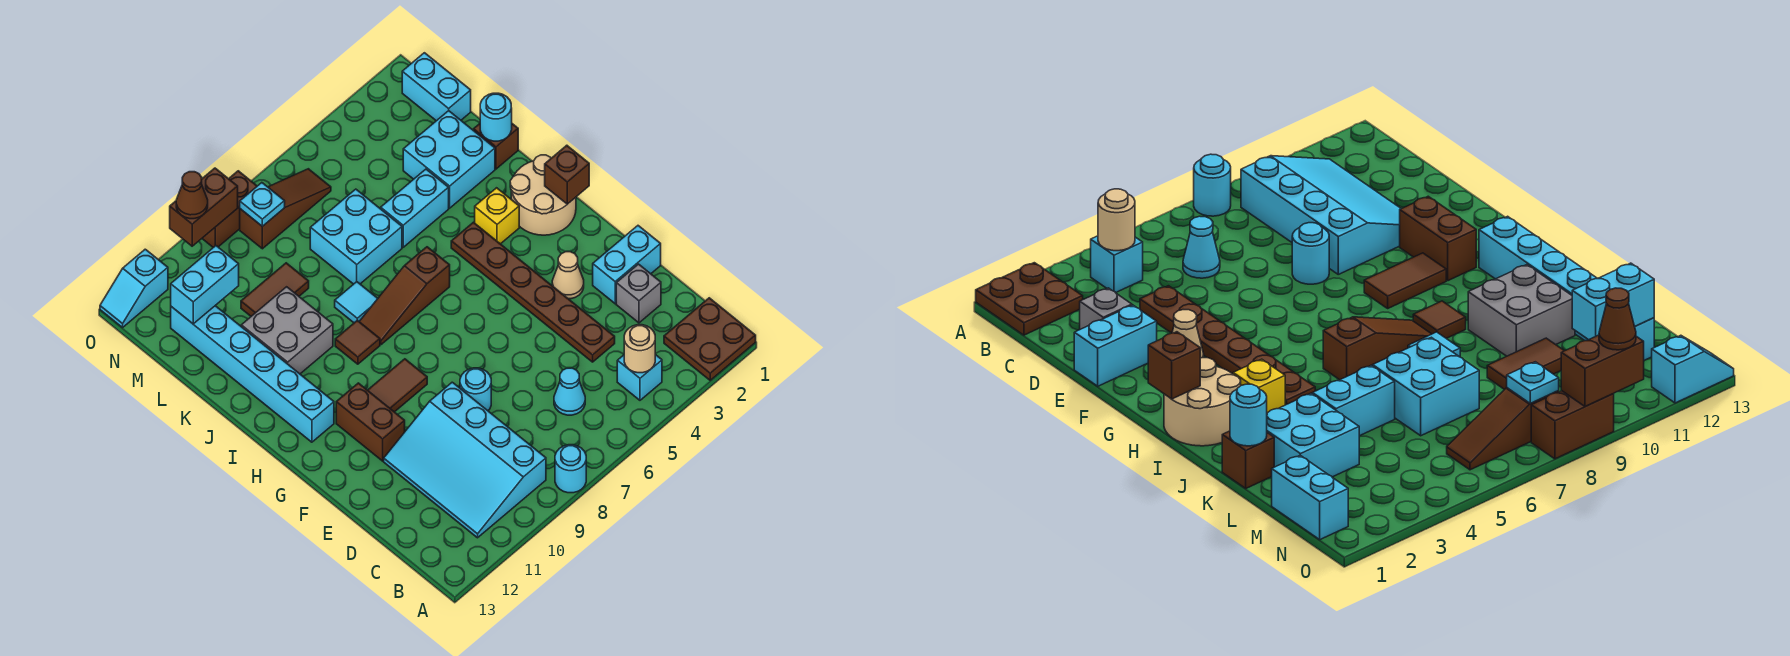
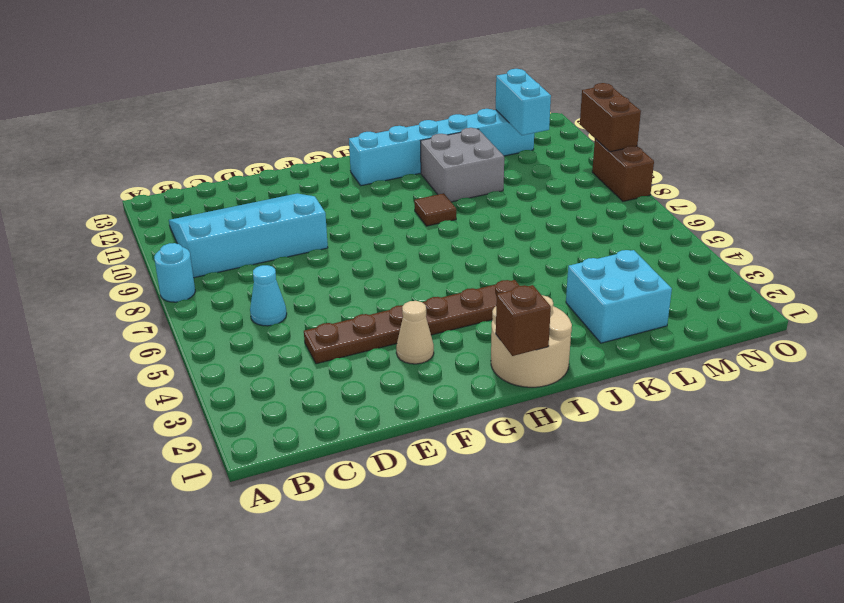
none -> brown plate A1:B2 level 1
none -> cyan brick B4 level 1
none -> grey brick D2 level 1
none -> cyan brick E1:E2 level 1

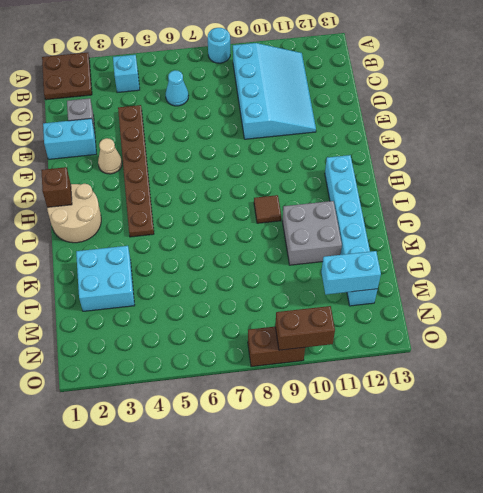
none -> cyan round brick E8 level 1
none -> brown brick F11:G11 level 1
none -> brown tile G9:G10 level 1
none -> yellow brick I3 level 1

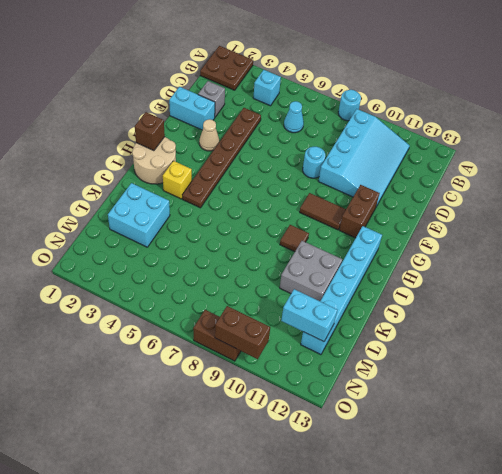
none -> brown slope I6:I8 level 1 top 6
none -> cyan tile J8 level 1
none -> brown brick K1 level 1
none -> cyan brick K4:K5 level 1

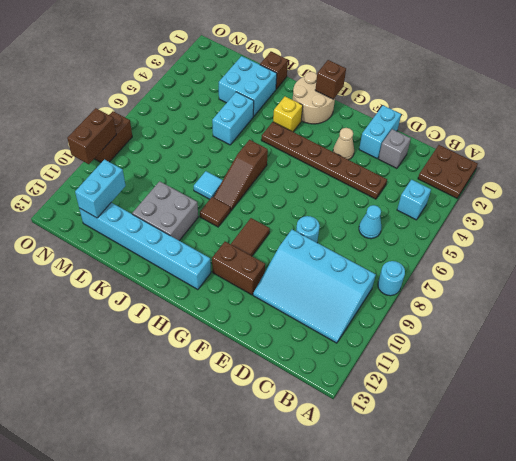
none -> cyan brick K6:L7 level 1
none -> brown tile L9:L10 level 1
none -> cyan brick M1:N1 level 1
none -> brown slope N6:N8 level 1 top 8

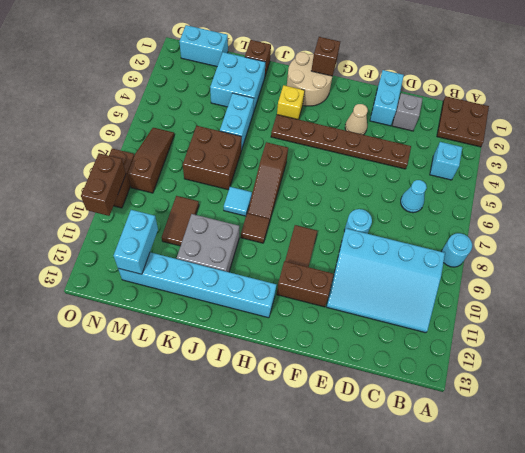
brown brick K6:L7 level 1 -> cyan brick K6:L7 level 1
none -> cyan slope O12:O13 level 1 top 12
none -> tan round brick B4 level 2
none -> cyan round brick K1 level 2
none -> cyan plate N8 level 2

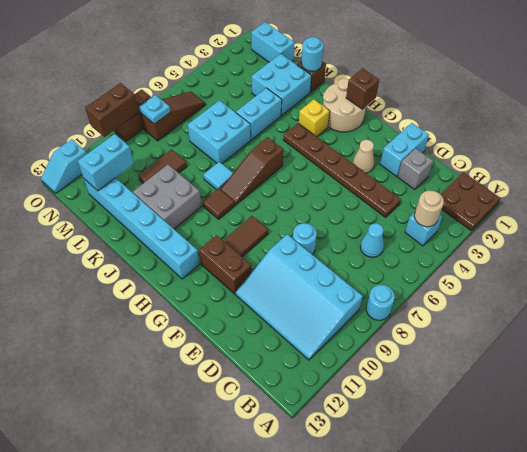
none -> brown cone O10 level 3

